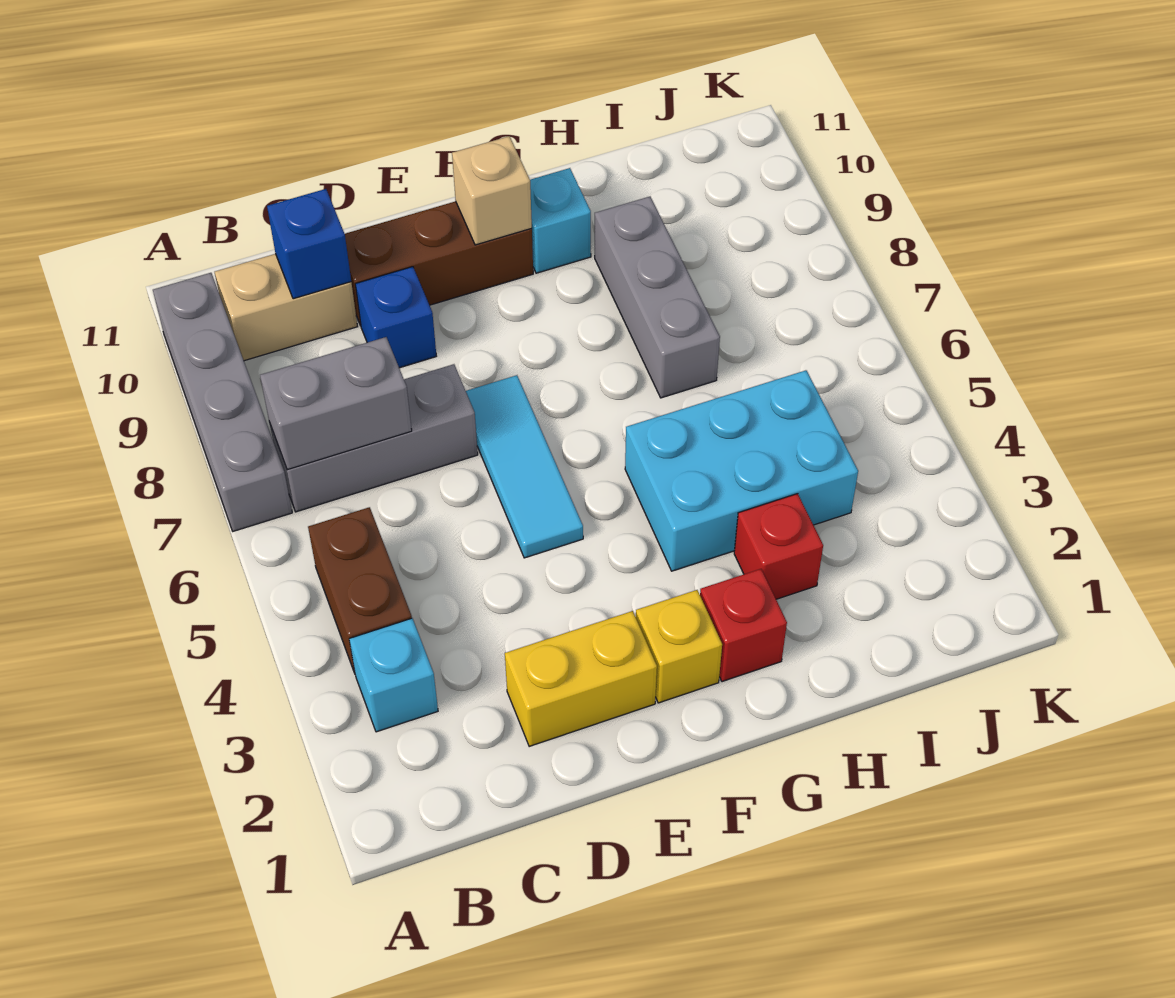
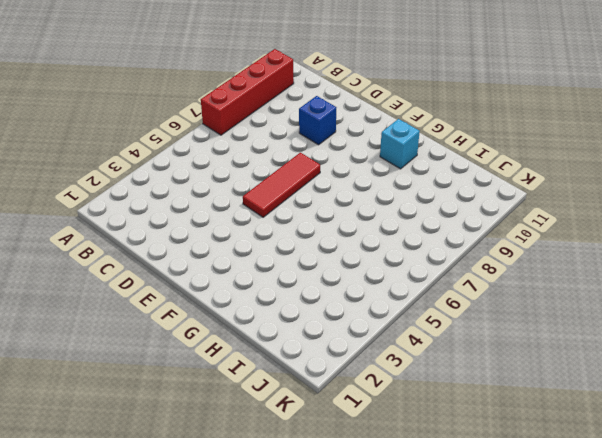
red brick A7:A10 level 1 -> grey brick A7:A10 level 1
red tile E5:E7 level 1 -> cyan tile E5:E7 level 1
none -> cyan brick B3 level 1
none -> brown brick B4:B5 level 1
none -> grey brick B7:D7 level 1

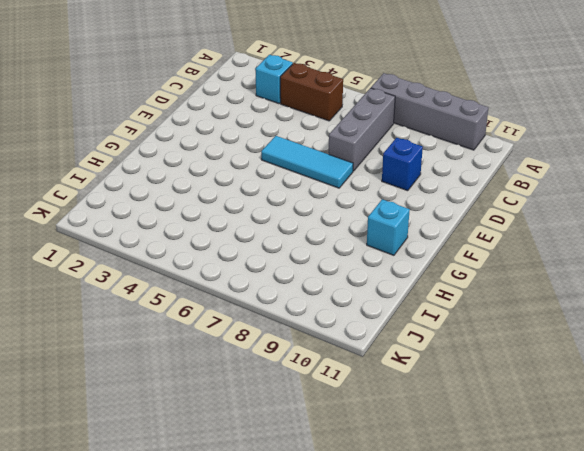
none -> tan brick B10:C10 level 1
none -> yellow brick D2:E2 level 1
none -> brown brick D10:F10 level 1

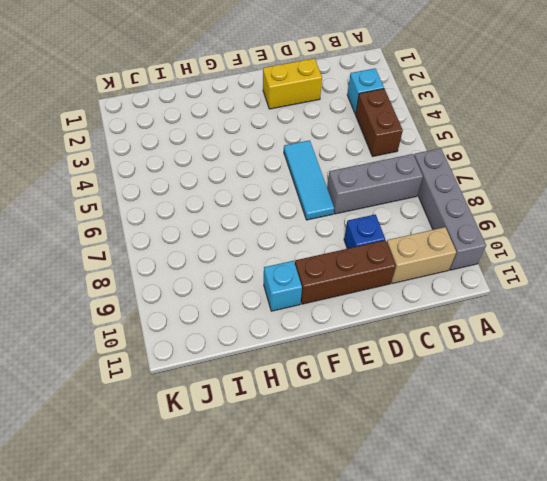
none -> yellow brick F2 level 1
none -> red brick G2 level 1
none -> cyan brick G4:I5 level 1

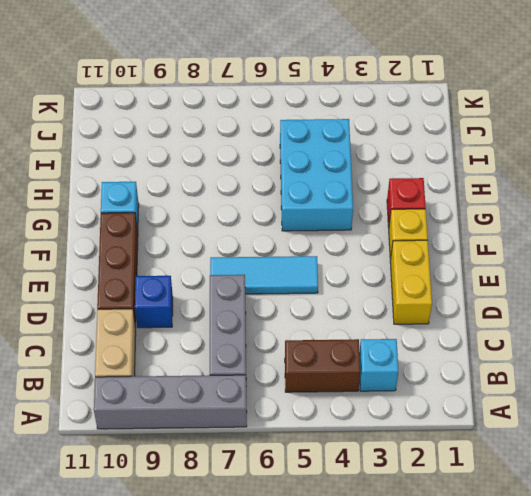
none -> red brick H3 level 1
none -> grey brick H7:H9 level 1
none -> grey brick B7:C7 level 2

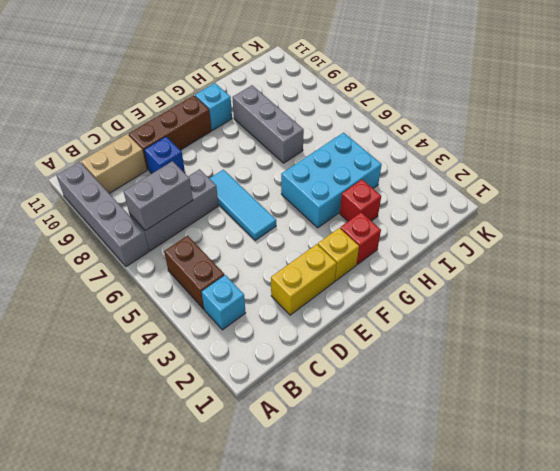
none -> blue brick C10 level 2
none -> tan brick F10 level 2

